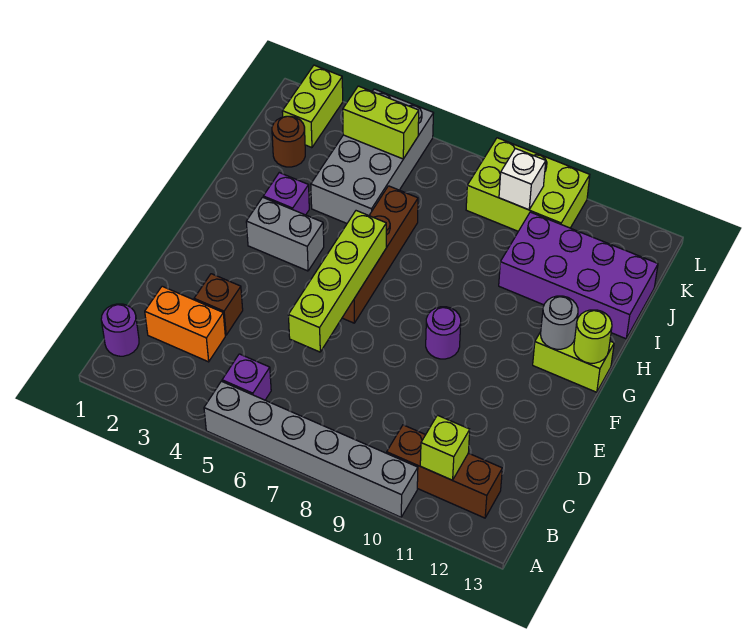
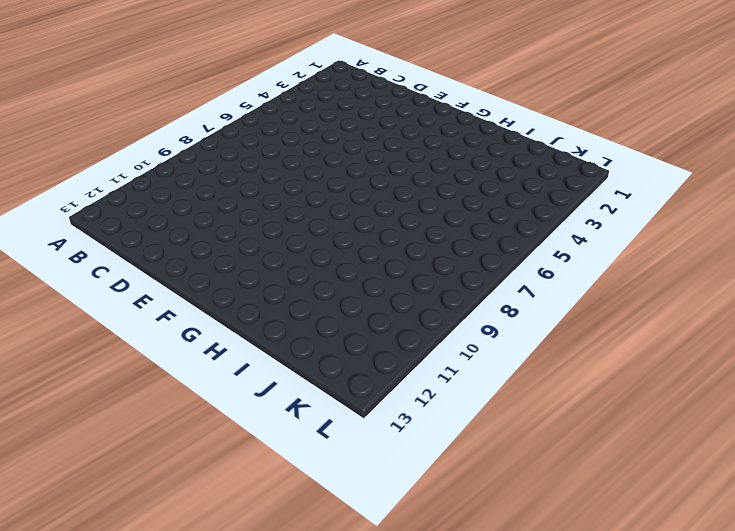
none -> grey brick A5:A10 level 1
none -> purple round brick B1 level 1
none -> purple brick B5 level 1

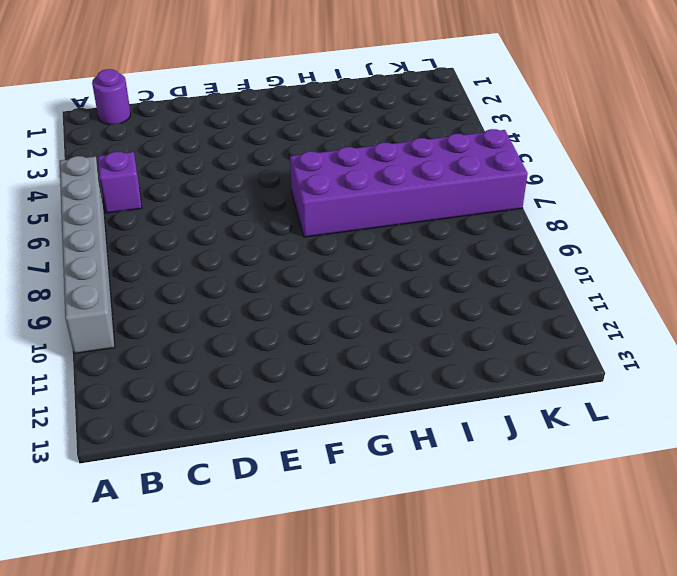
purple brick G6:L7 level 1 -> brown brick F6:I6 level 1
none -> brown brick B10:B12 level 1
none -> orange brick C2:C3 level 1
none -> brown brick D3 level 1

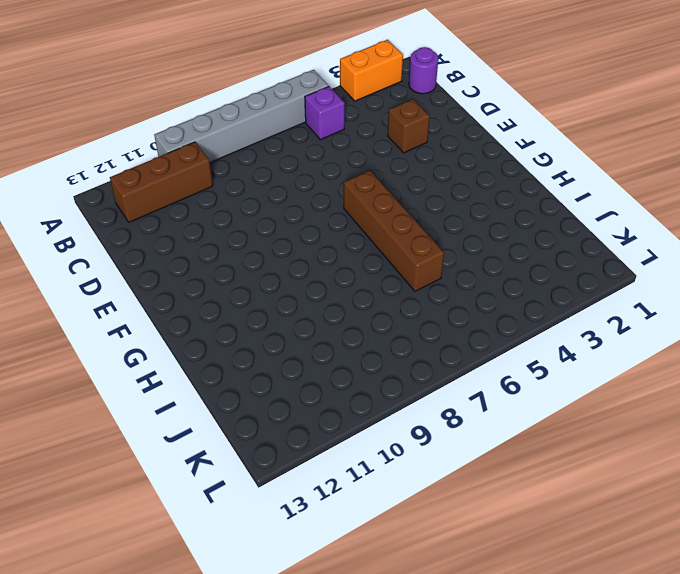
orange brick A2:A3 level 1 -> orange brick C2:C3 level 1
none -> purple round brick F9 level 1
none -> grey brick G3:G4 level 1
none -> lime brick G12:G13 level 1

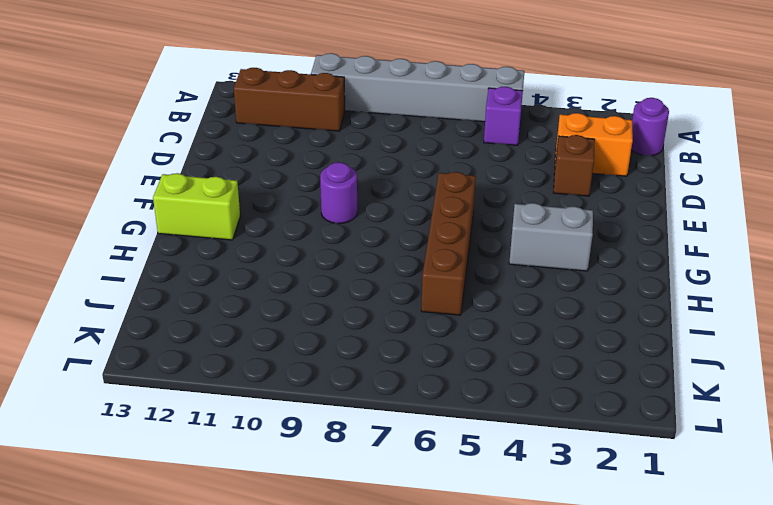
none -> purple brick H3 level 1
none -> grey brick I4:L5 level 1
none -> purple brick I10:J13 level 1

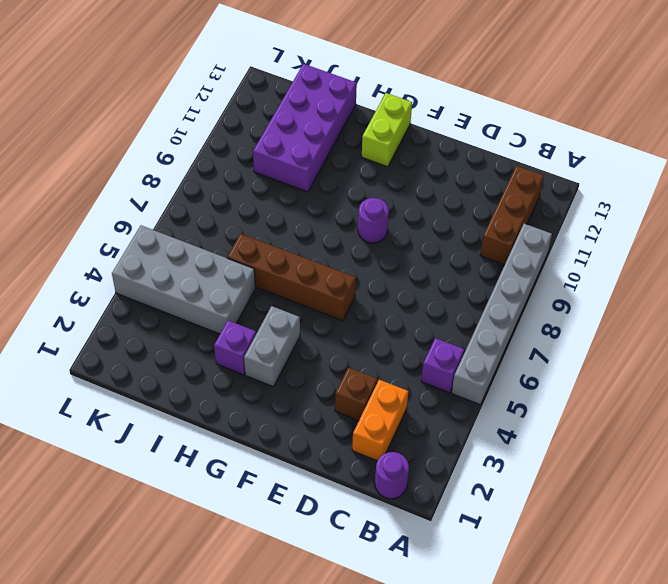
none -> brown round brick J2 level 1
none -> lime brick K2:L2 level 1
none -> lime brick K8:L10 level 1

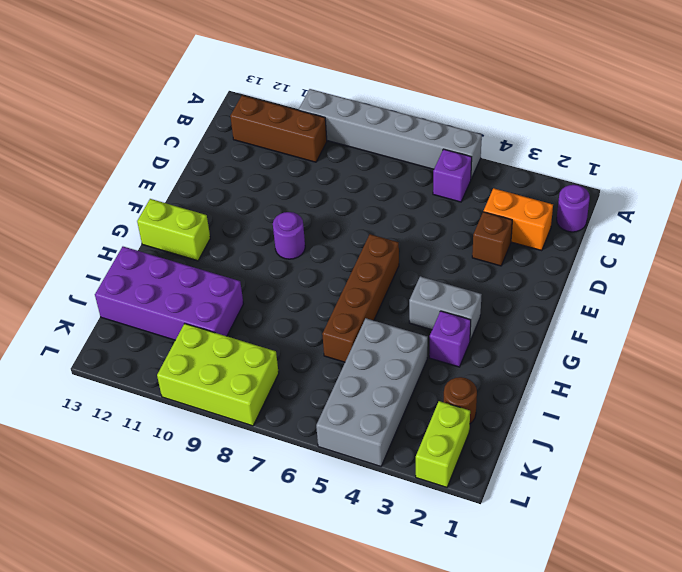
none -> lime brick B11 level 2
none -> lime brick D6:G6 level 2
none -> grey round brick G12 level 2

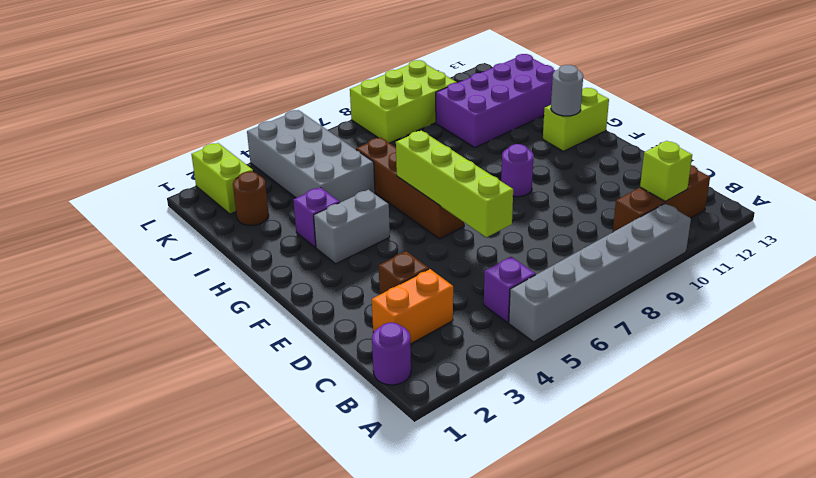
none -> lime round brick G13 level 2
none -> lime brick K4:K5 level 2
none -> white brick K9 level 2

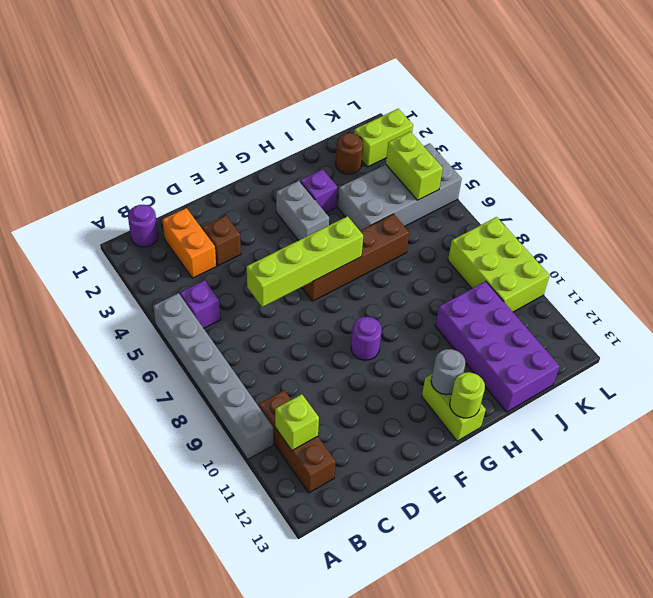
none -> white brick K9 level 2

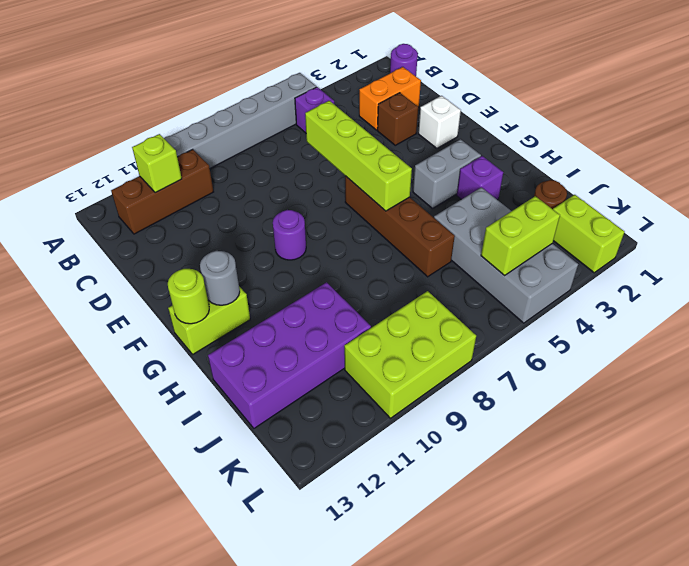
white brick E2 level 1 -> white brick K9 level 2

